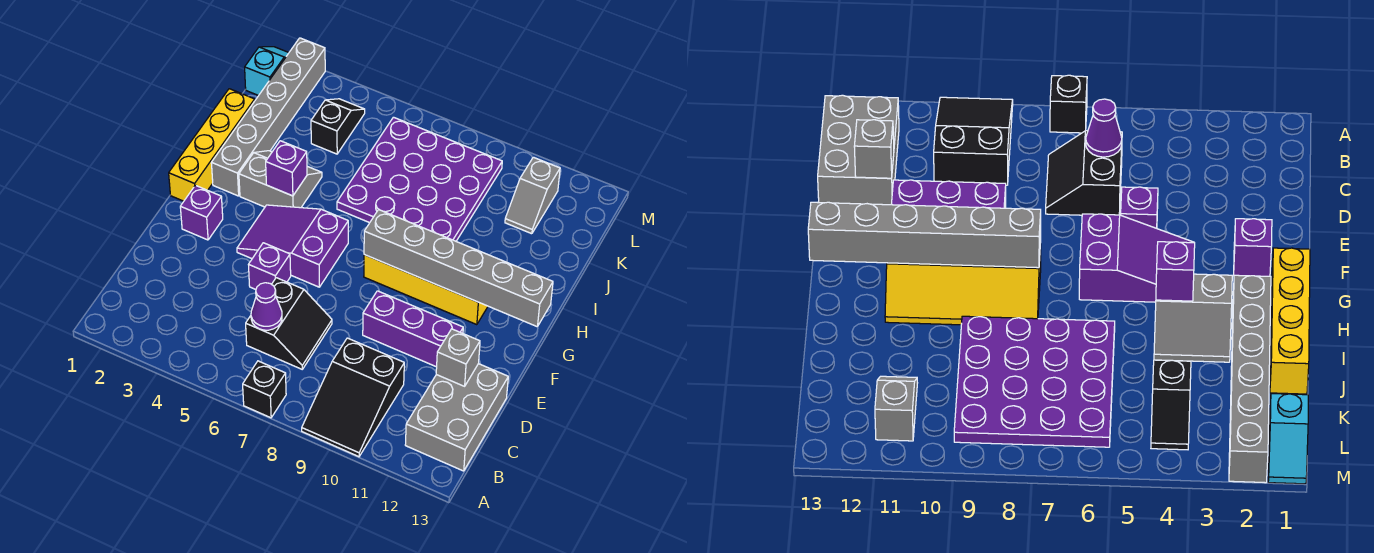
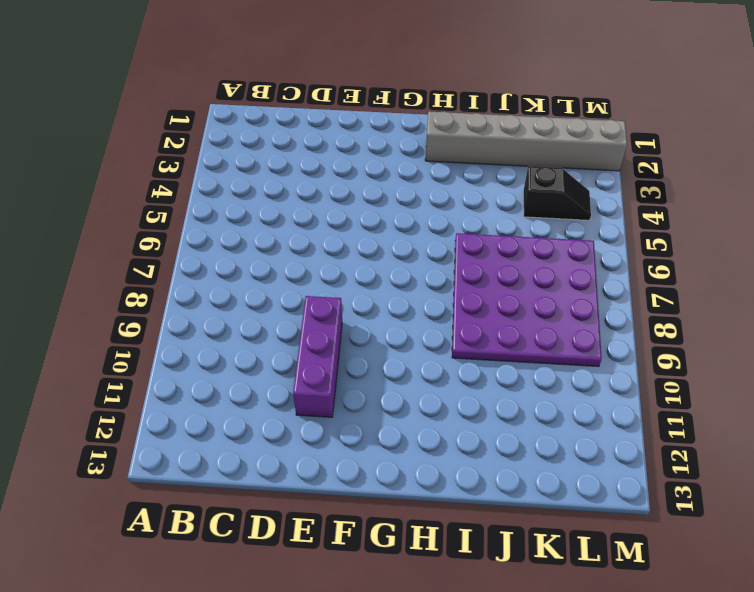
none -> black brick A7 level 1
none -> black slope A9:C10 level 1 top C
none -> grey brick B12:D13 level 1

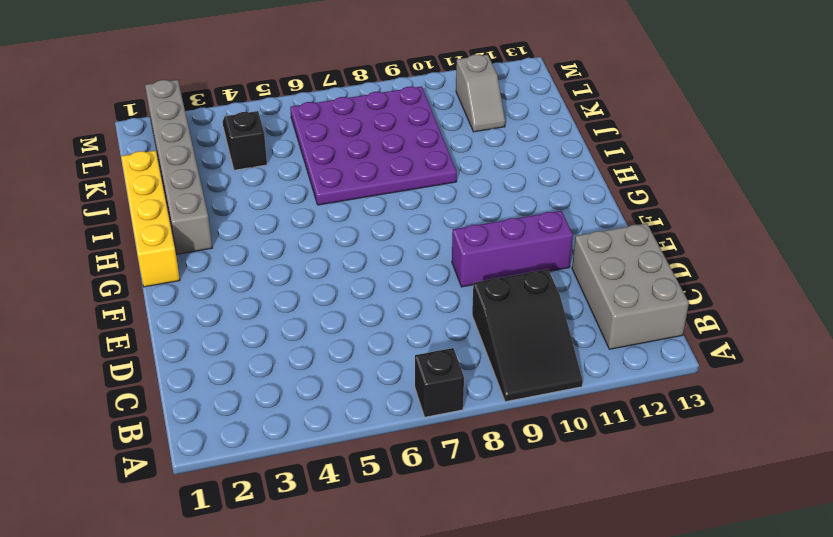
none -> black slope C6:D7 level 1 top 6
none -> purple brick E5 level 1
none -> purple brick F2 level 1

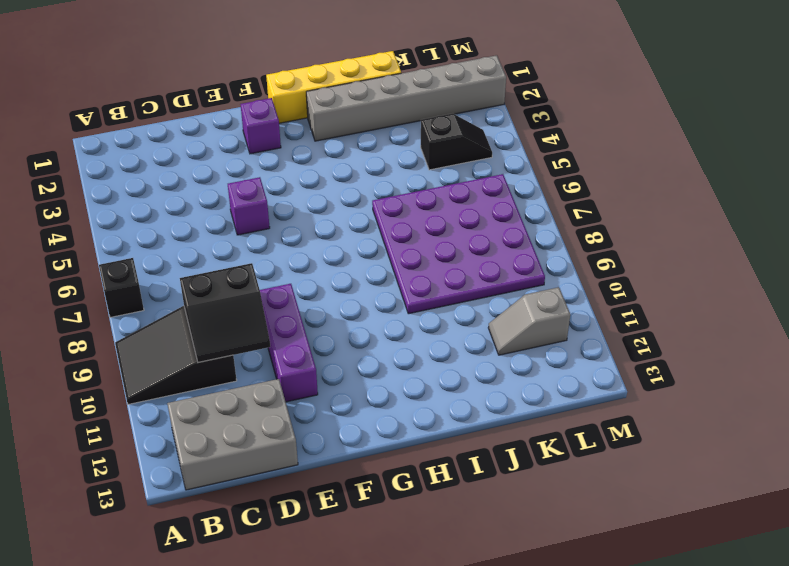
black slope C9:D10 level 2 top 9 -> black slope C6:D7 level 1 top 6
none -> purple slope F4:G6 level 1 top 6
none -> yellow slope G8:H11 level 1 top G
none -> grey slope H3:I4 level 1 top H

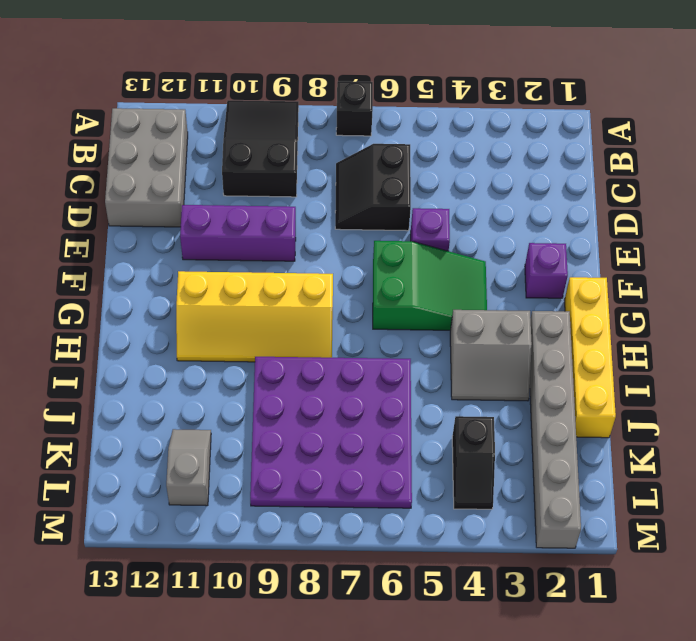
green slope F4:G6 level 1 top 6 -> purple slope F4:G6 level 1 top 6
none -> cyan slope L1:M1 level 1 top L
none -> purple cone C6 level 2
none -> grey brick D12 level 2

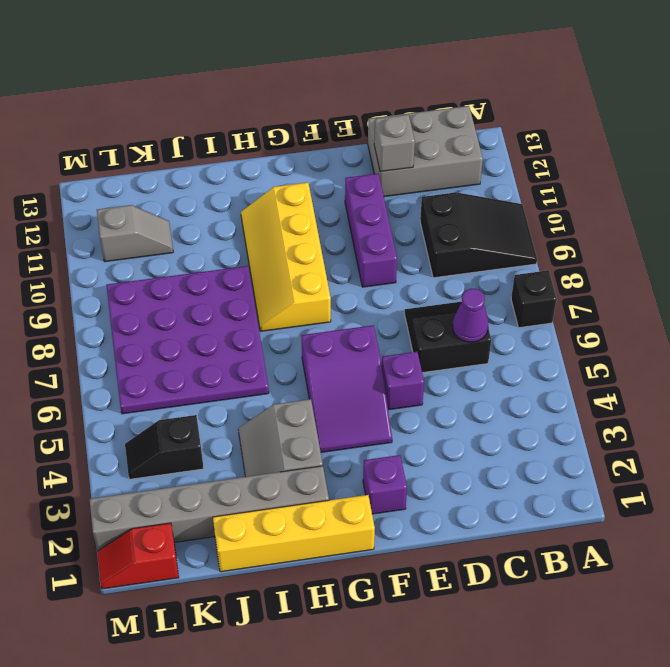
red slope L1:M1 level 1 top L -> cyan slope L1:M1 level 1 top L
none -> grey brick G8:G13 level 2
none -> purple brick H4 level 2

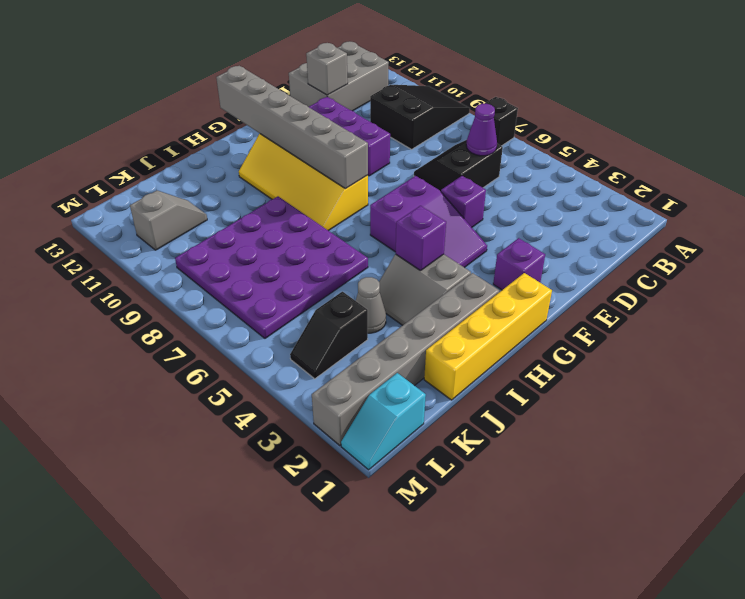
grey cone J4 level 1 -> none

